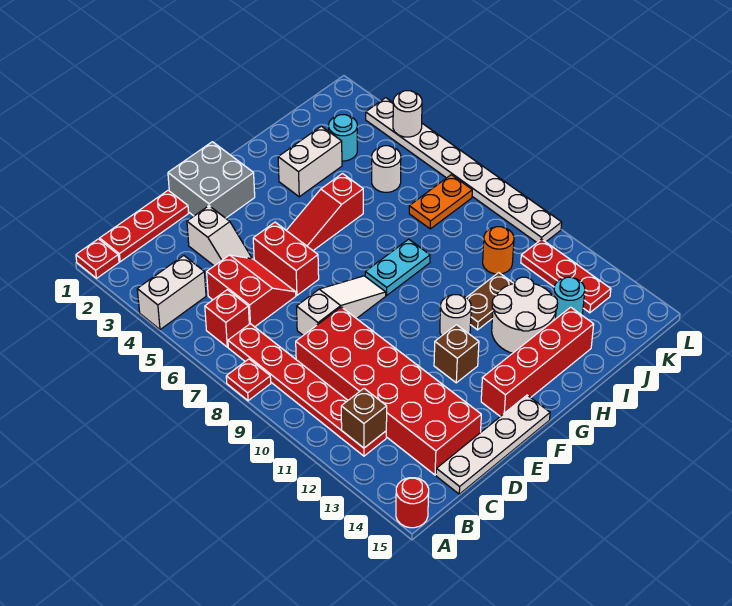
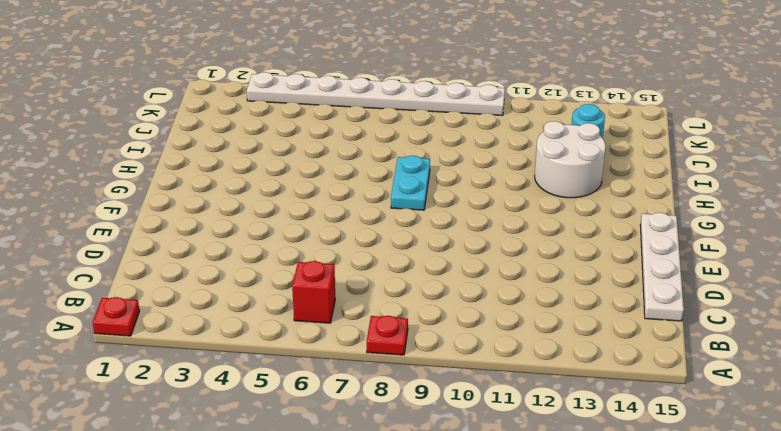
none -> white brick A4:B4 level 1
none -> red round brick A15 level 1
none -> red plate B1:D1 level 1
none -> red plate B7:B12 level 1

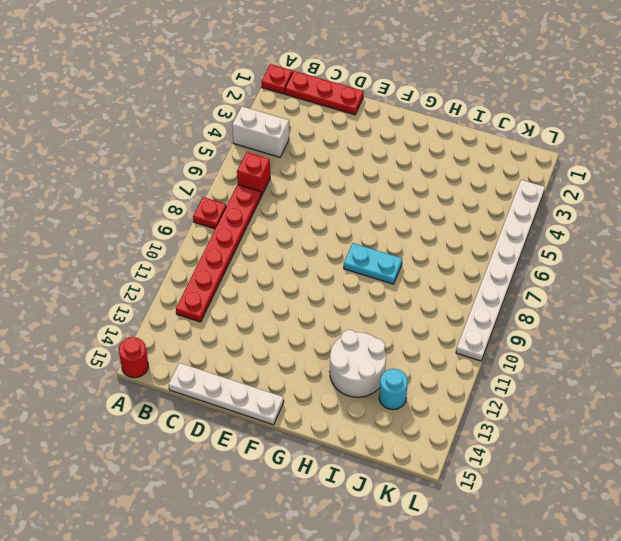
none -> red slope C5:D6 level 1 top C
none -> red brick C9:D14 level 1
none -> white slope D3:D4 level 1 top 3
none -> white slope D8:F8 level 1 top D

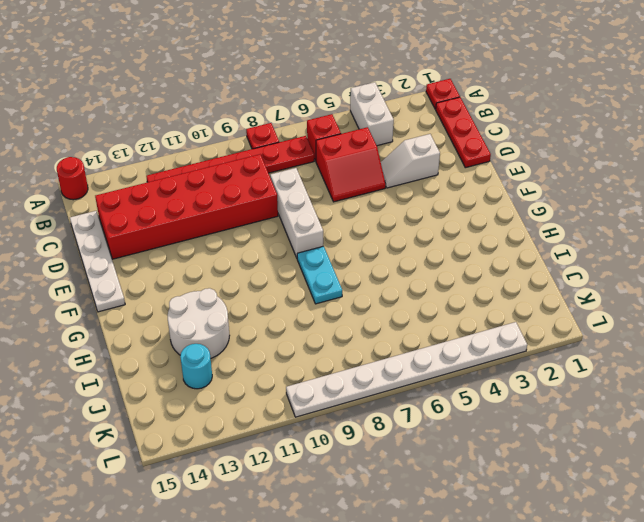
white brick D8:F8 level 1 -> white slope D8:F8 level 1 top D
none -> grey brick E1:F2 level 1
none -> red brick E5:E6 level 1
none -> red slope F5:H5 level 1 top H
none -> brown brick F12 level 1

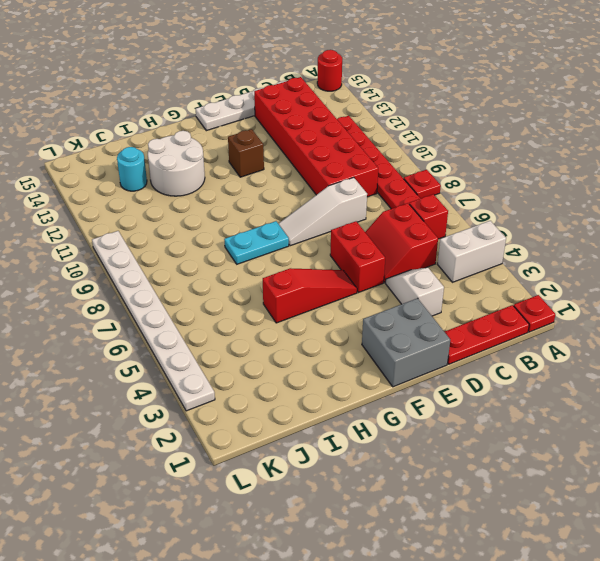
none -> red brick F14:I14 level 1
none -> white round brick G11 level 1
none -> white brick H3:I3 level 1
none -> brown plate H11:I11 level 1

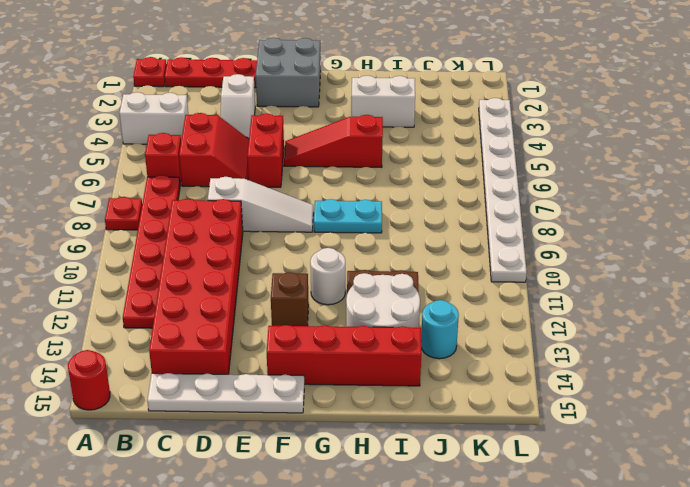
none -> cyan round brick J3 level 1
none -> white round brick J5 level 1
none -> orange plate J7:K7 level 1
none -> orange round brick J10 level 1

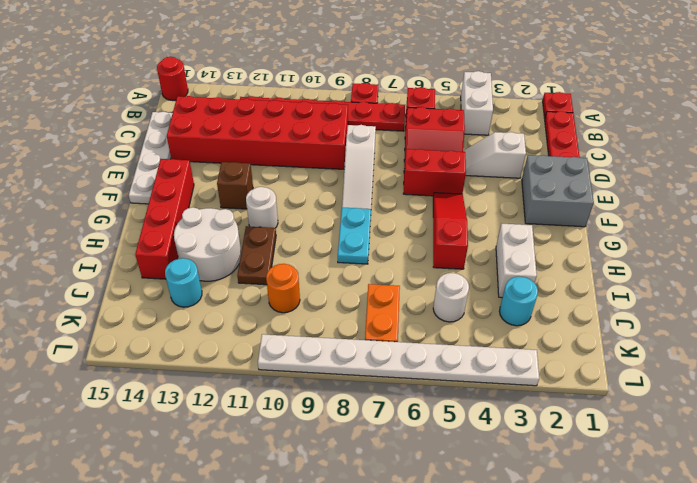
none -> red plate K11:K13 level 1
none -> brown brick B12 level 2
none -> white round brick L4 level 2

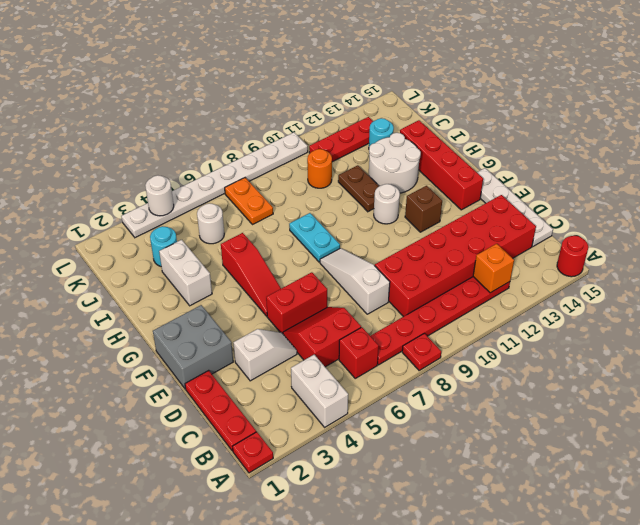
orange brick B12 level 2 -> brown brick B12 level 2

